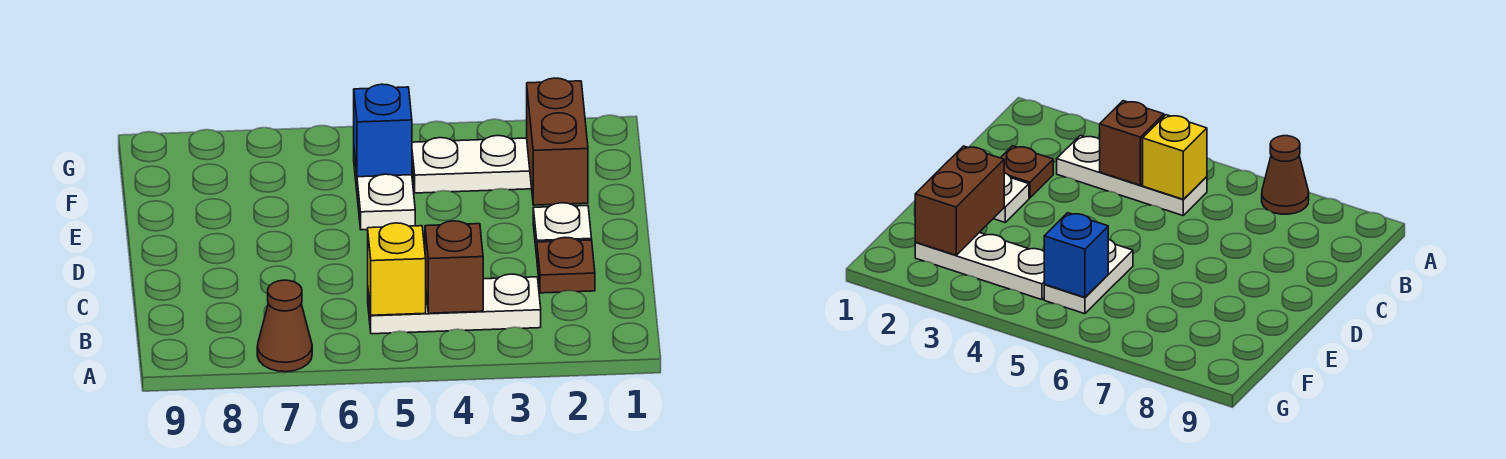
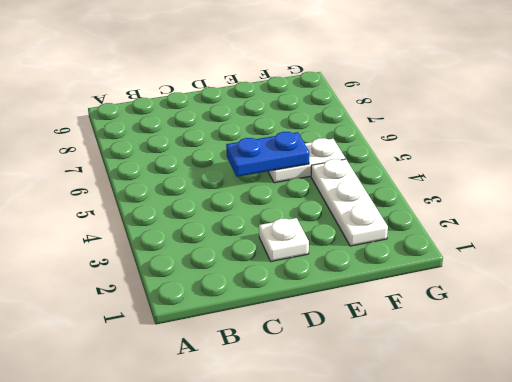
blue plate D5:E5 level 2 -> none
none -> brown cone A7 level 1
none -> white plate B3:B5 level 1

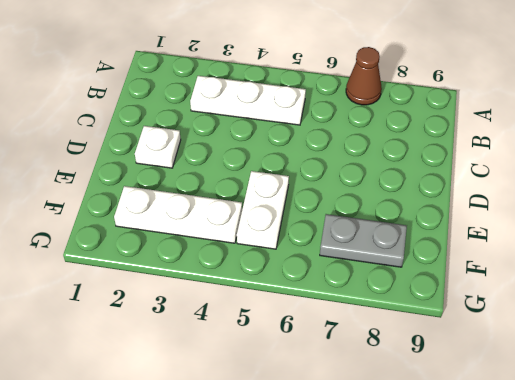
grey plate F7:F8 level 1 -> none
none -> brown plate C2 level 1
none -> brown brick B4 level 2

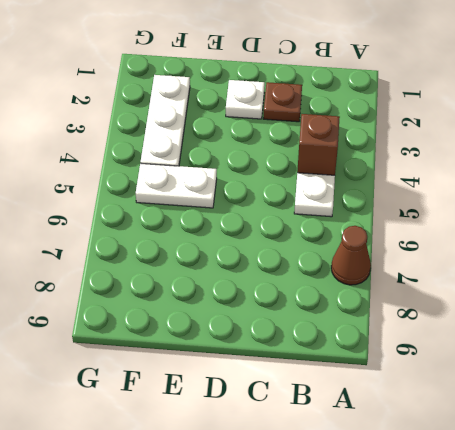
none -> yellow brick B5 level 2
none -> brown brick E2:F2 level 2

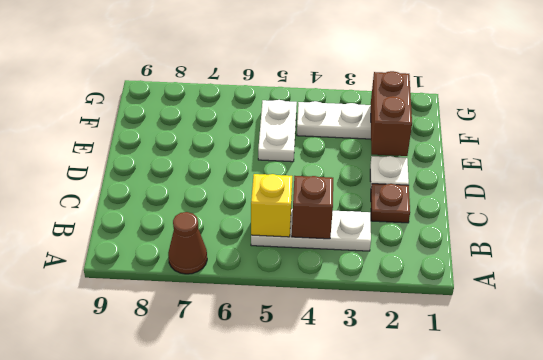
none -> blue brick F5 level 2

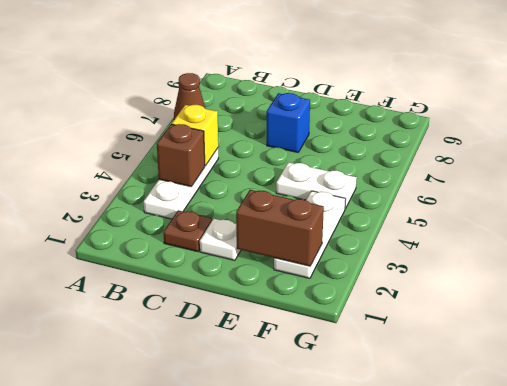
blue brick D7 level 1 -> blue brick F5 level 2

